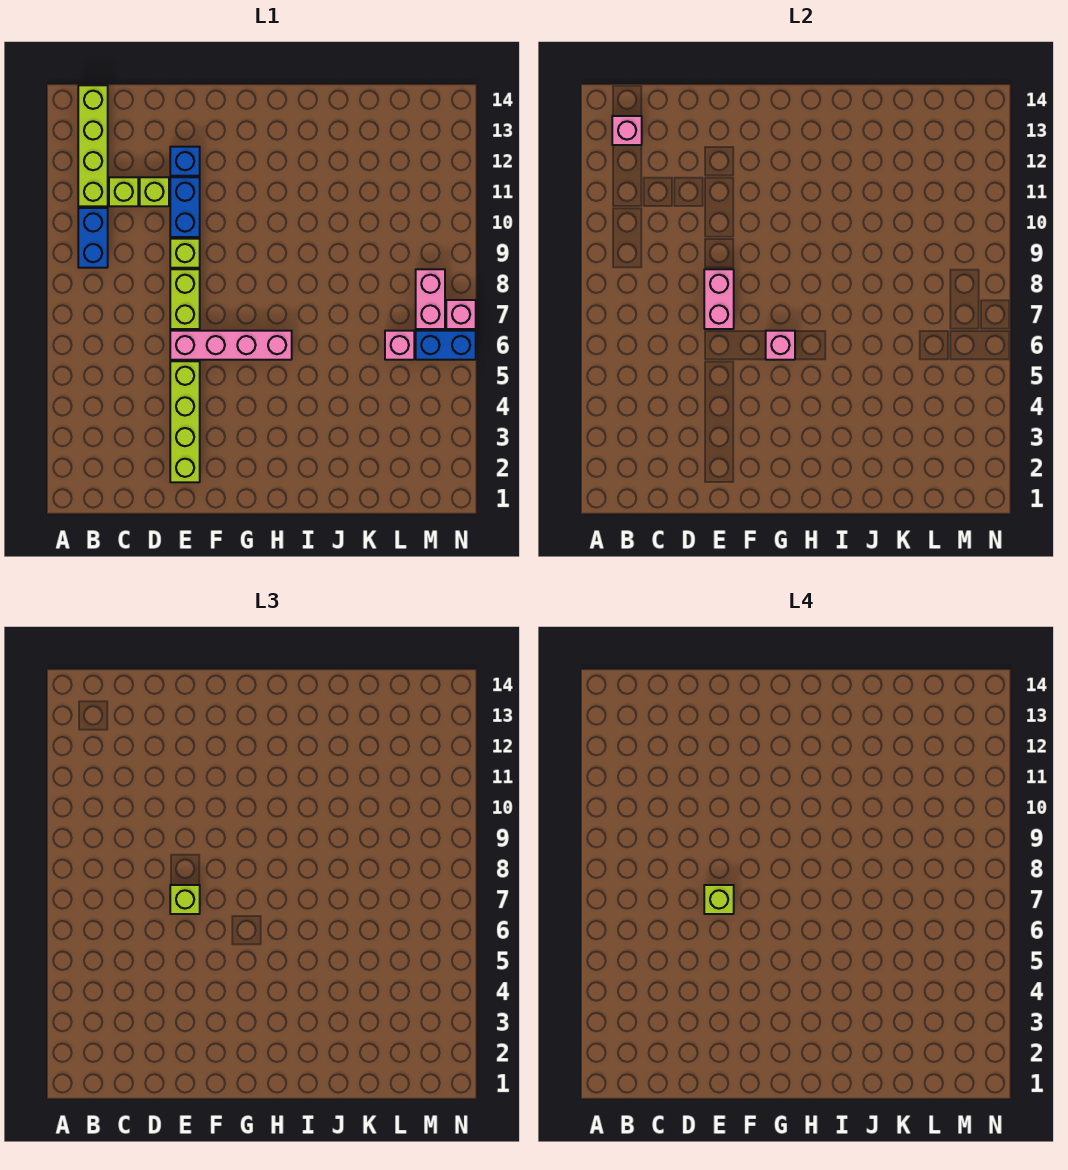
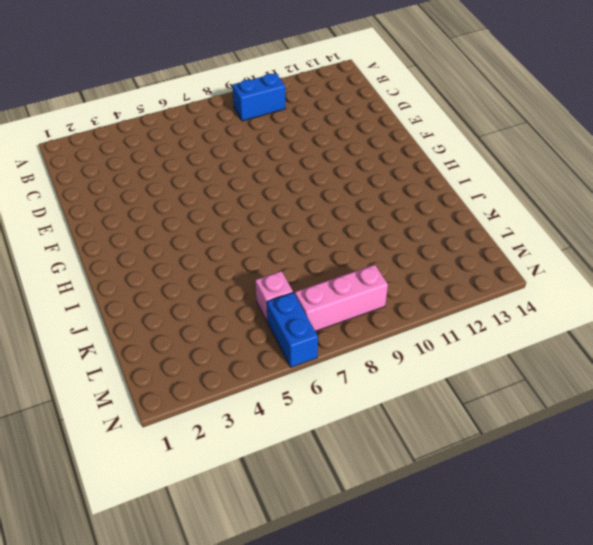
pink brick M7:M9 level 1 -> pink brick M7:M8 level 1
none -> lime brick B11:B14 level 1
none -> lime brick C11 level 1
none -> lime brick D11 level 1

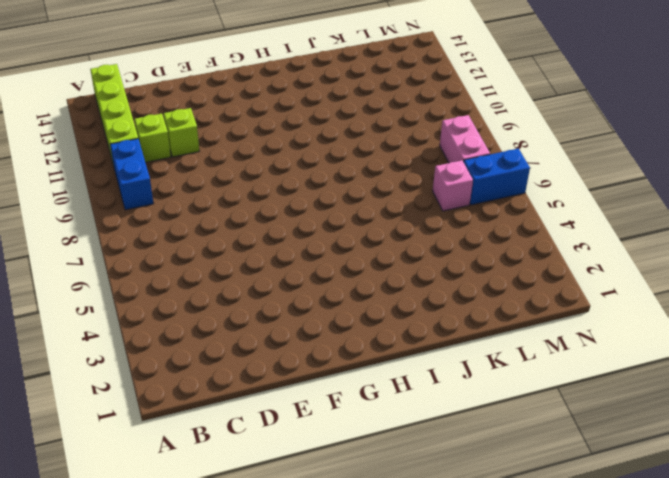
none -> lime brick E2:E5 level 1
none -> pink brick E6:H6 level 1
none -> lime brick E7:E8 level 1

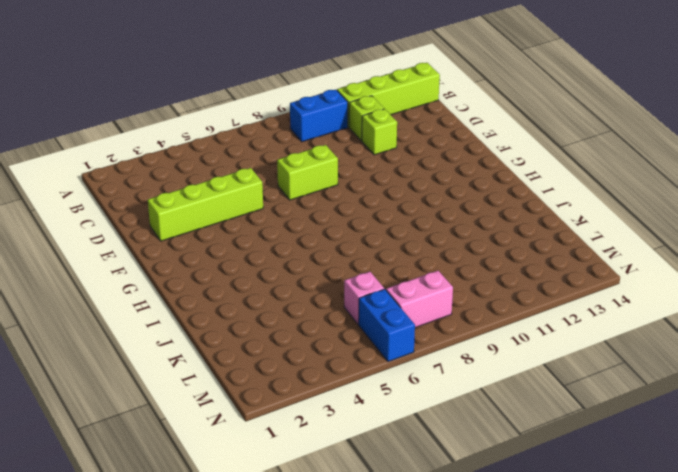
none -> pink brick E6:H6 level 1
none -> lime brick E9 level 1
none -> blue brick E10:E11 level 1

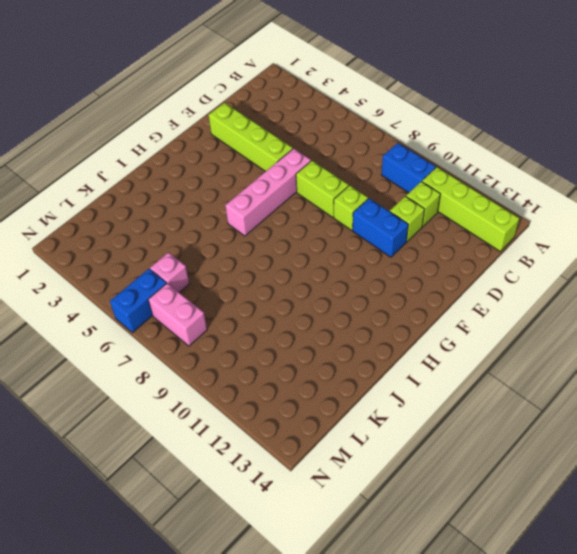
none -> blue brick E12 level 1
none -> pink brick N7 level 1
none -> pink brick B13 level 2

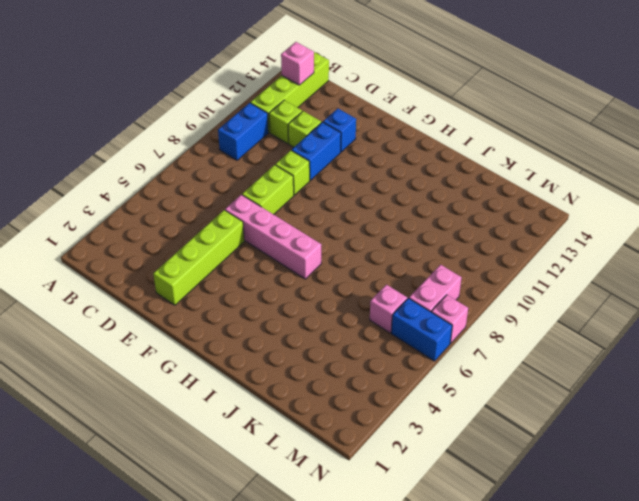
none -> pink brick E7:E8 level 2
none -> pink brick G6 level 2
none -> lime brick E7 level 3

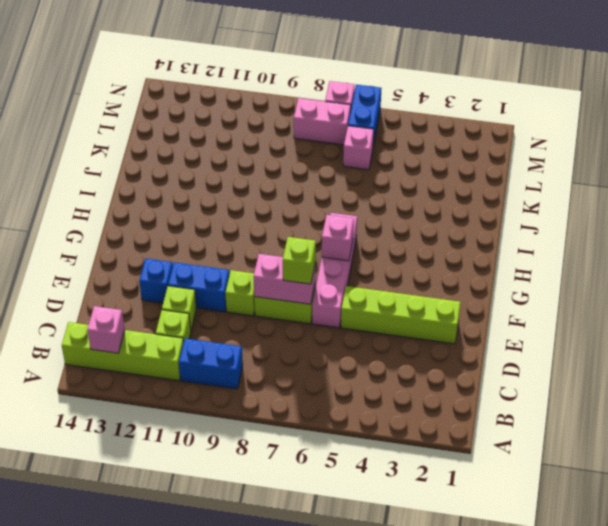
none -> lime brick E7 level 4

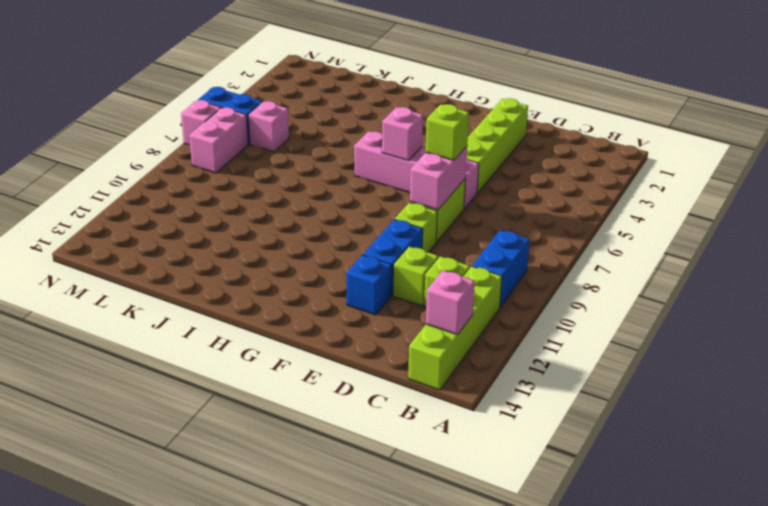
none -> lime brick E7 level 4

